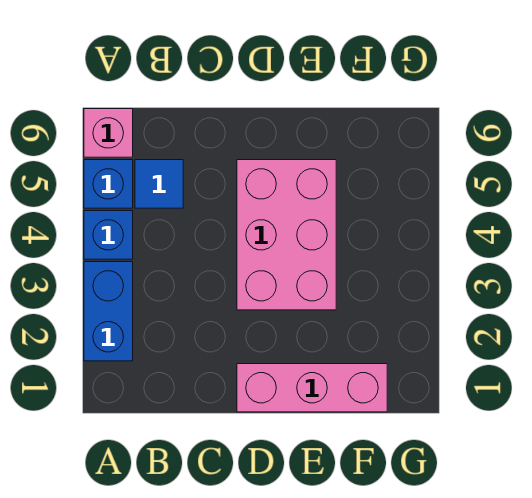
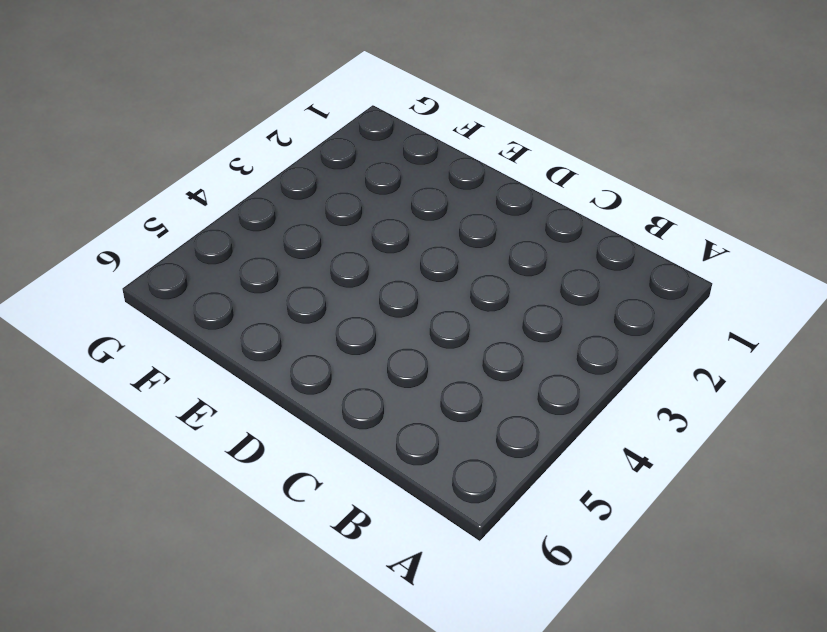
none -> blue brick A2:A3 level 1
none -> blue brick A4 level 1

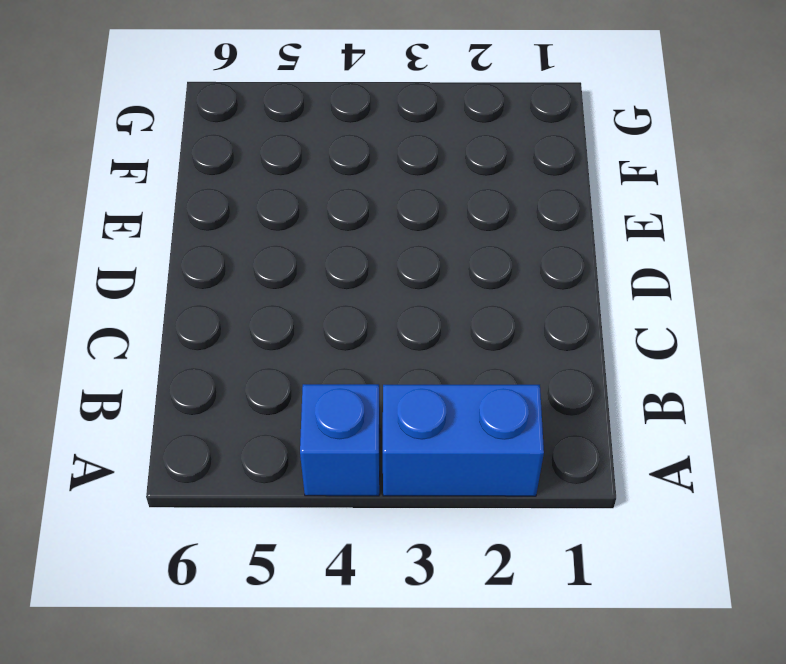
none -> blue brick A5 level 1
none -> pink brick A6 level 1

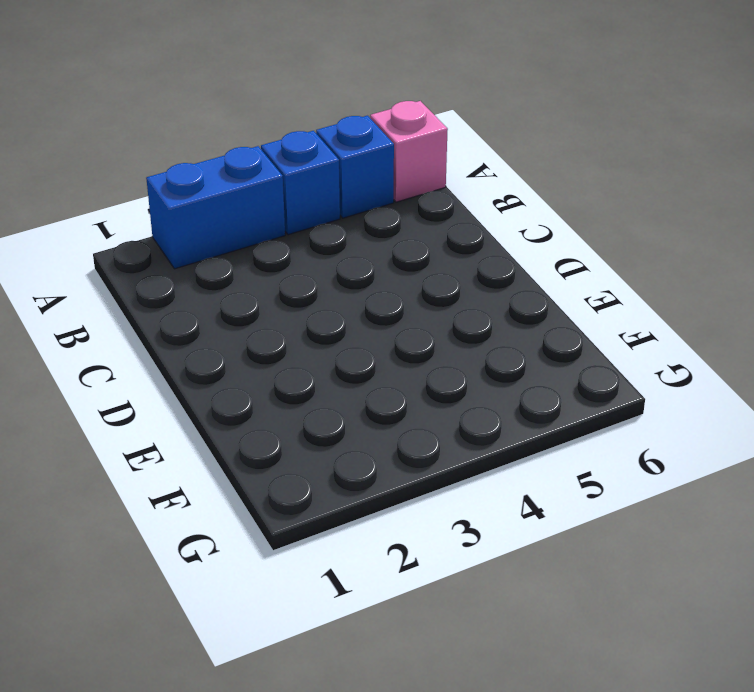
none -> blue tile B5 level 1
none -> pink brick D1:F1 level 1

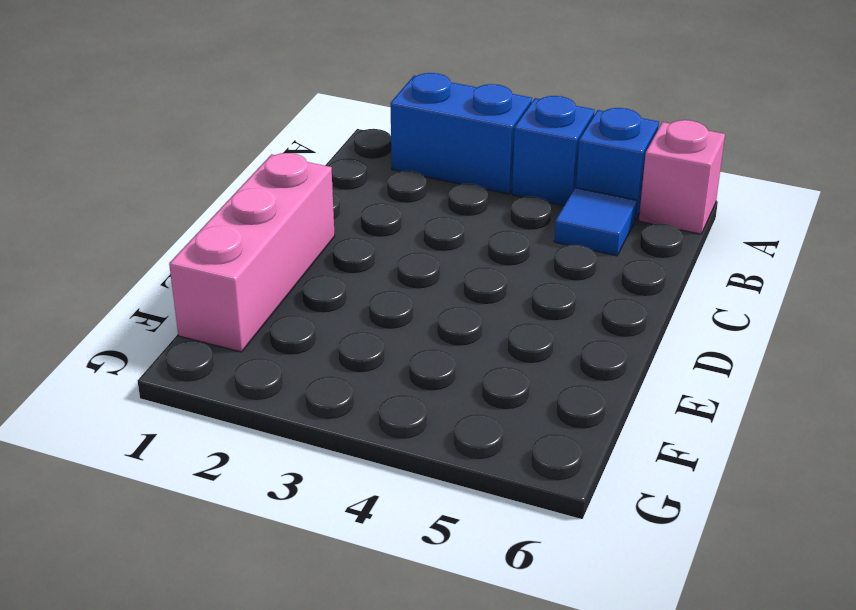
none -> pink brick D3:E5 level 1

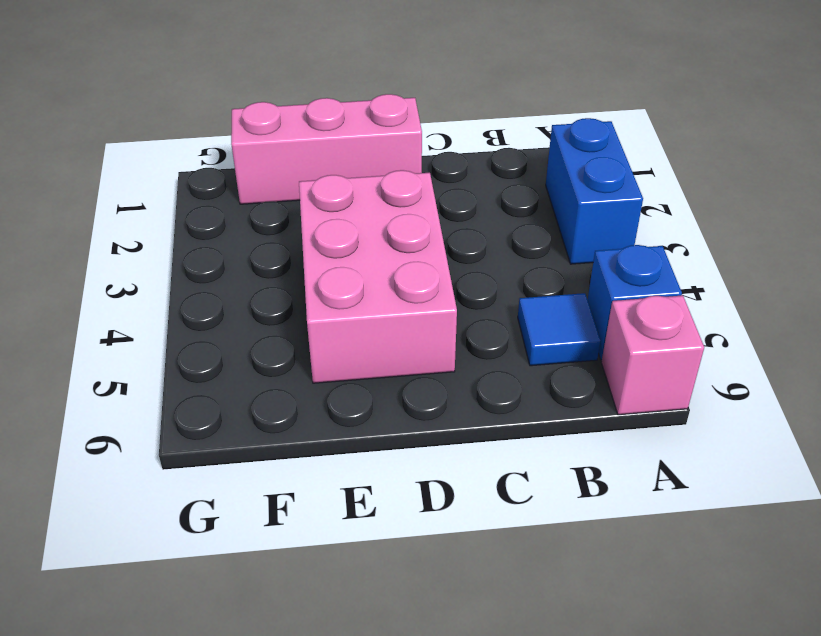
none -> blue brick A4 level 1

